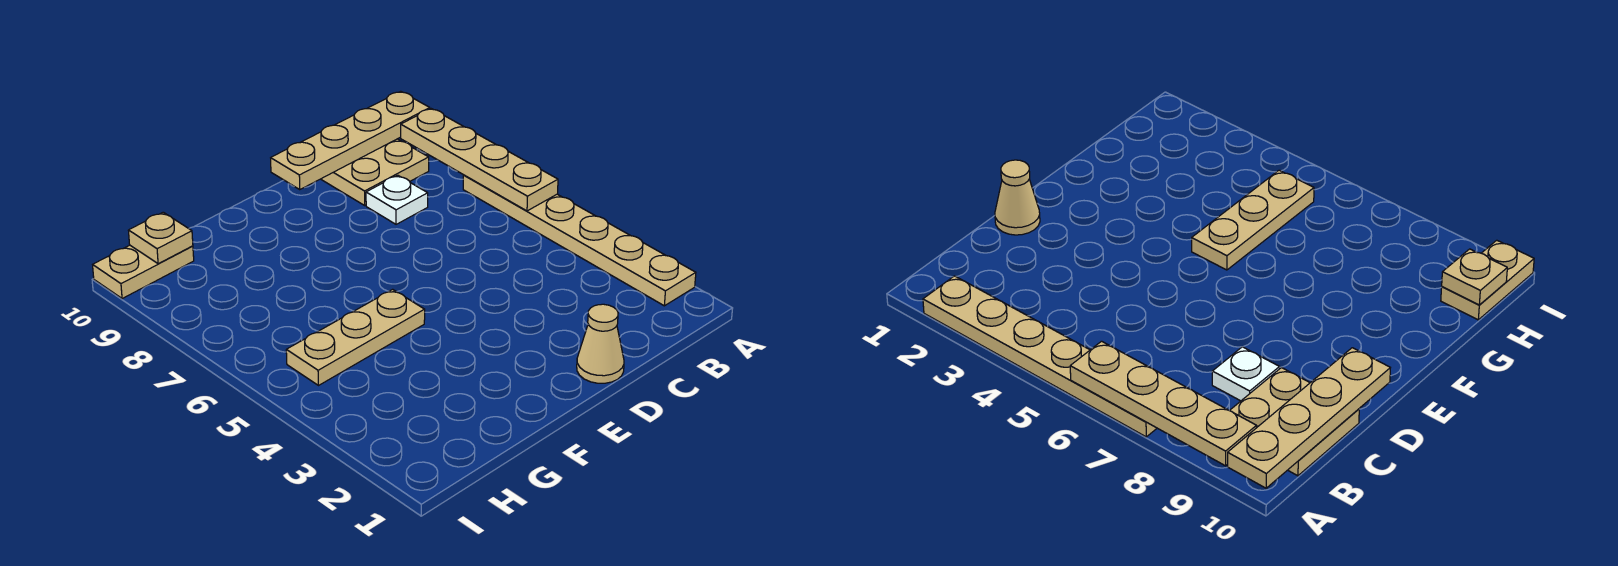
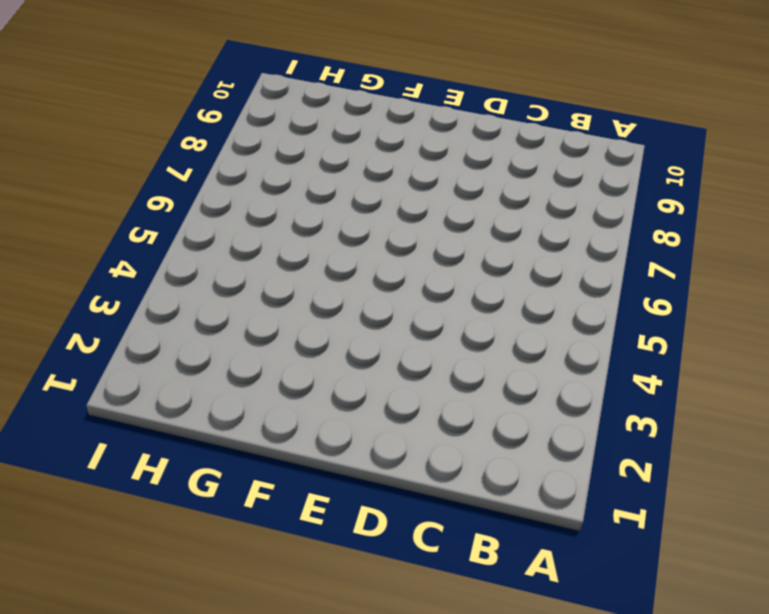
none -> tan plate A2:A7 level 1
none -> tan plate B9:C10 level 1

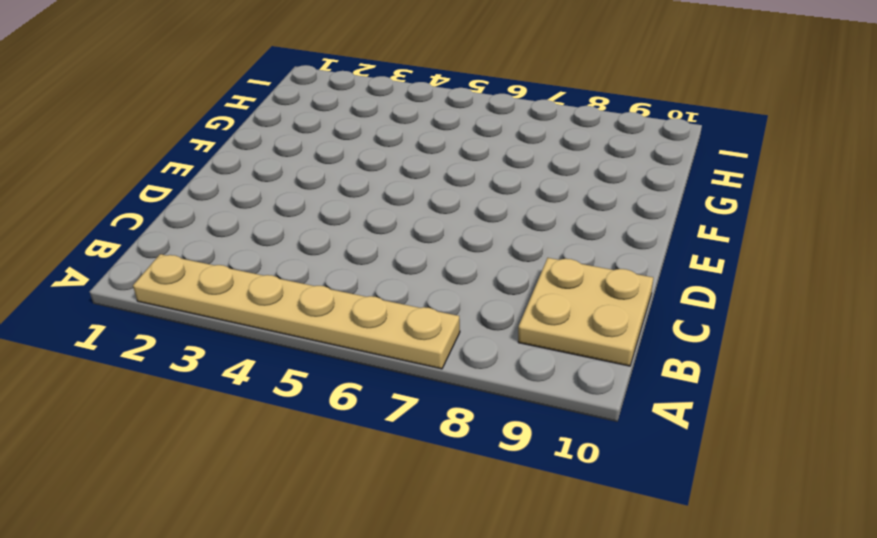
none -> white plate C8 level 1
none -> tan cone D1 level 1

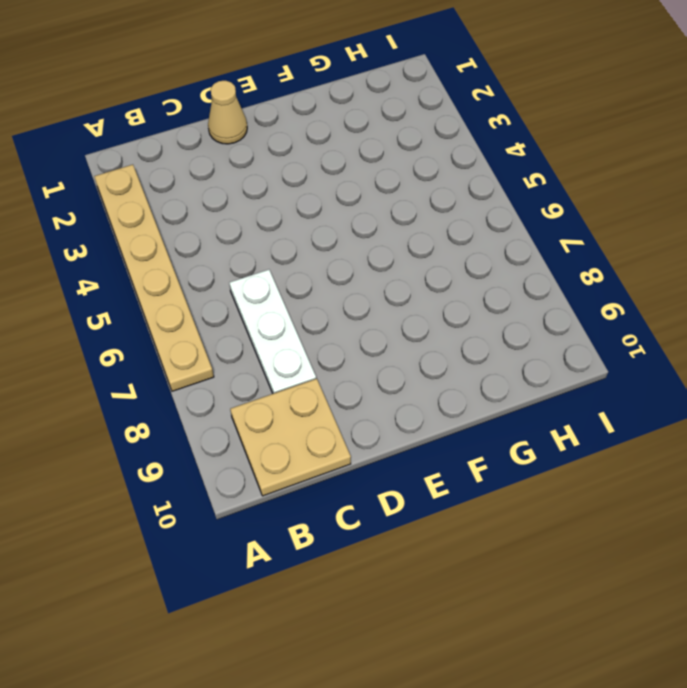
white plate C6:C8 level 1 -> white plate C8 level 1
none -> tan plate F5:H5 level 1
none -> tan plate H10:I10 level 1

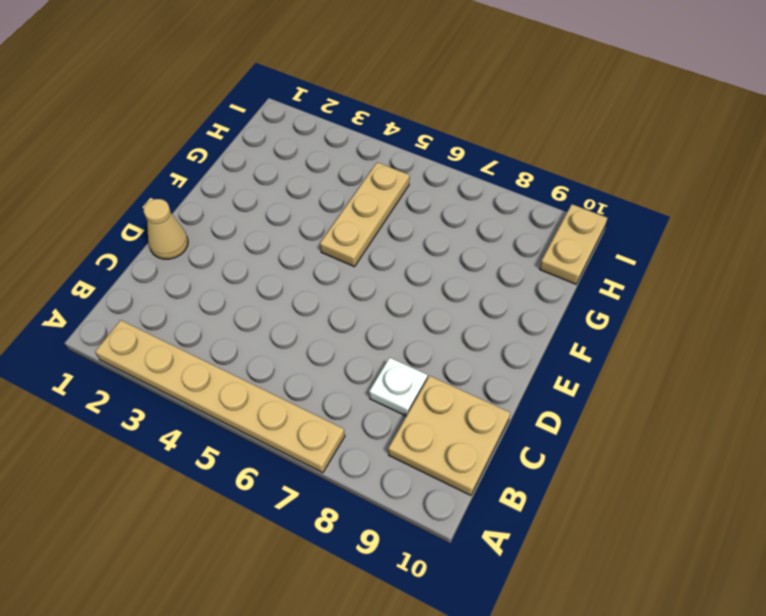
none -> tan plate A6:A9 level 2
none -> tan plate A10:D10 level 2

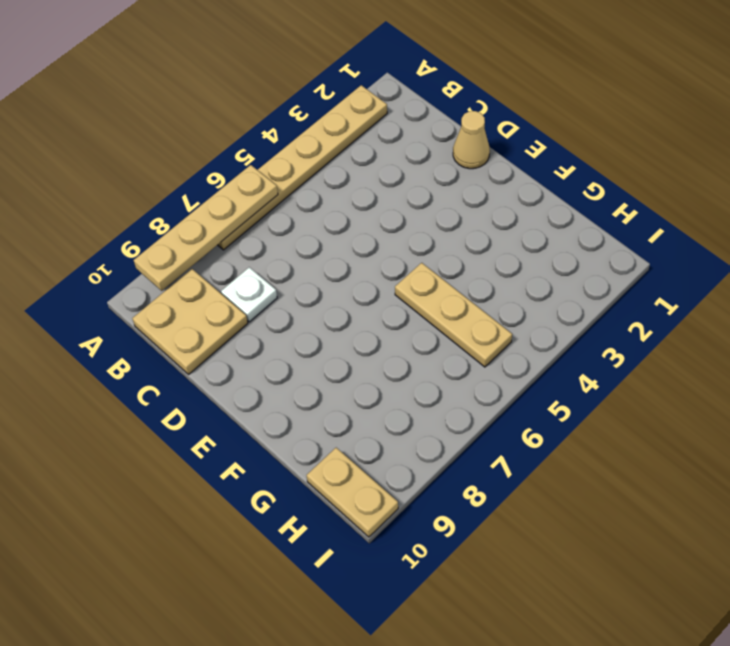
none -> tan plate A10:D10 level 2
none -> tan plate H10 level 2

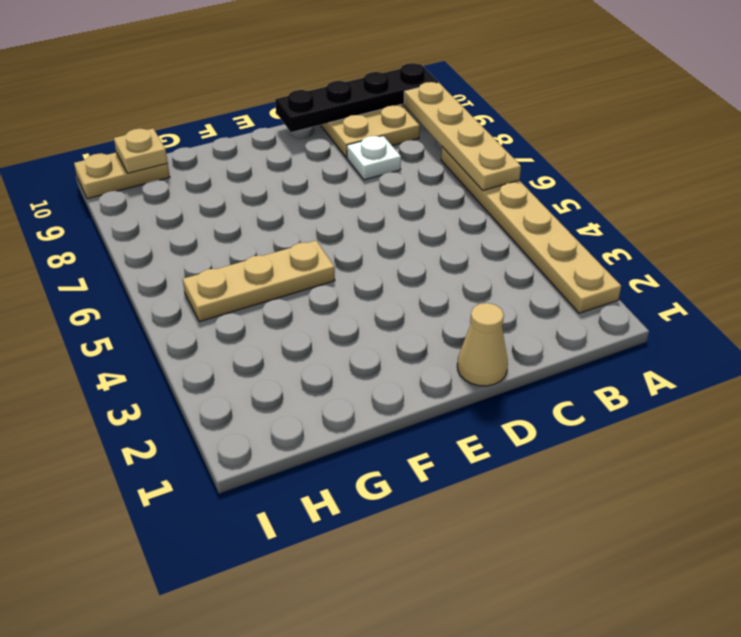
black plate A10:D10 level 2 -> tan plate A10:D10 level 2

